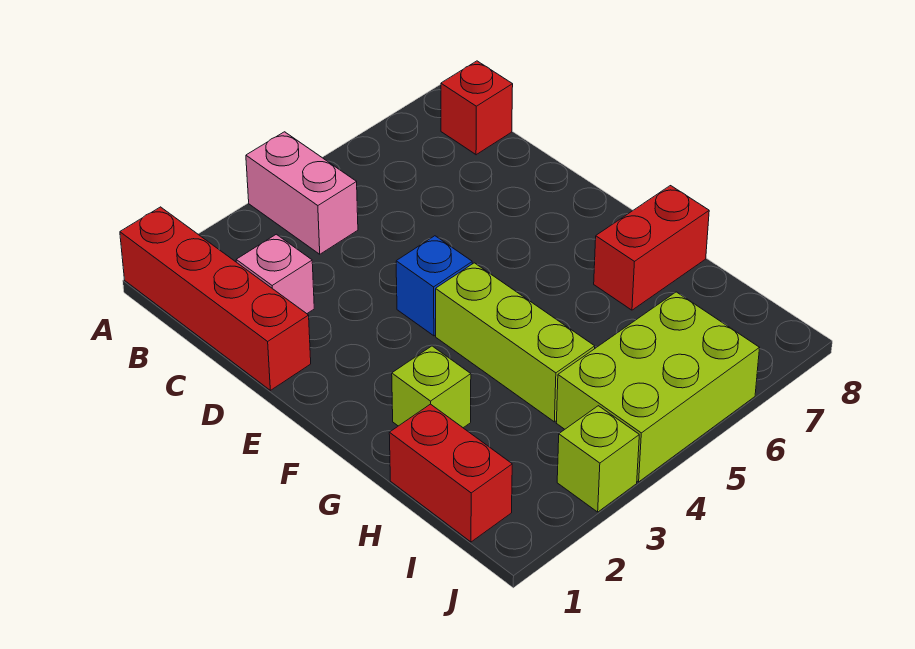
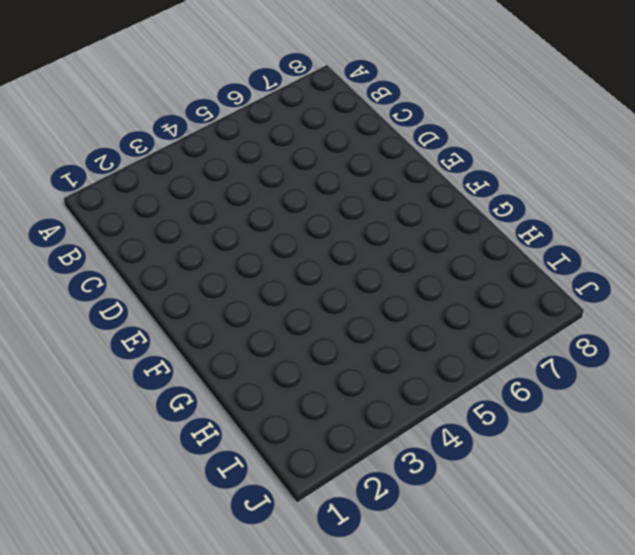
none -> red brick A1:D1 level 1
none -> pink brick A4:B4 level 1

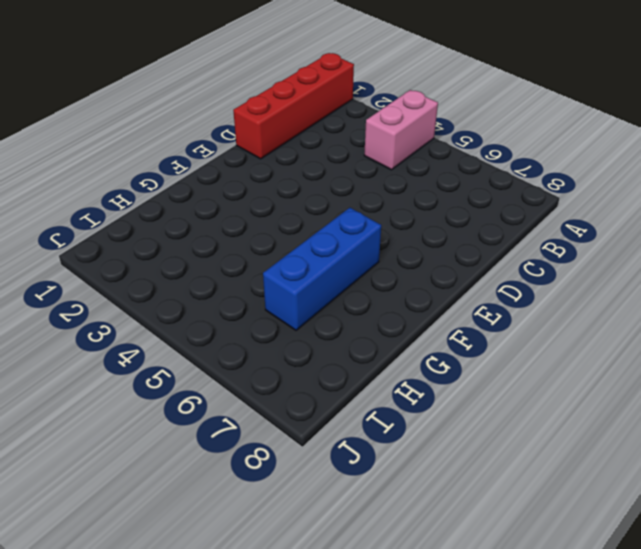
blue brick F6:H6 level 1 -> none
none -> red brick B8 level 1
none -> pink brick C2 level 1

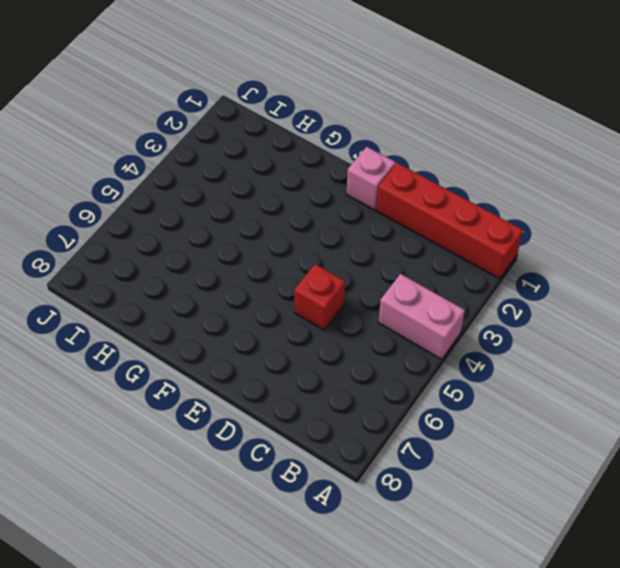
red brick D5 level 1 -> red brick B8 level 1
pink brick E1 level 1 -> pink brick C2 level 1
none -> blue brick E4 level 1
none -> lime brick F4:H4 level 1

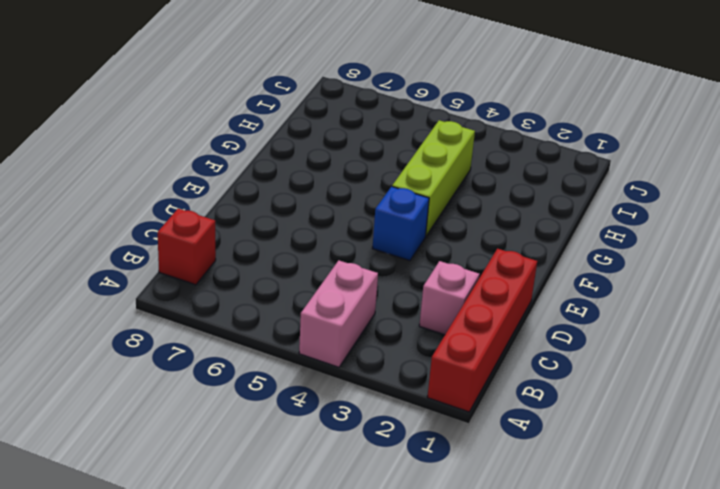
none -> lime brick G2 level 1
none -> red brick G7:G8 level 1

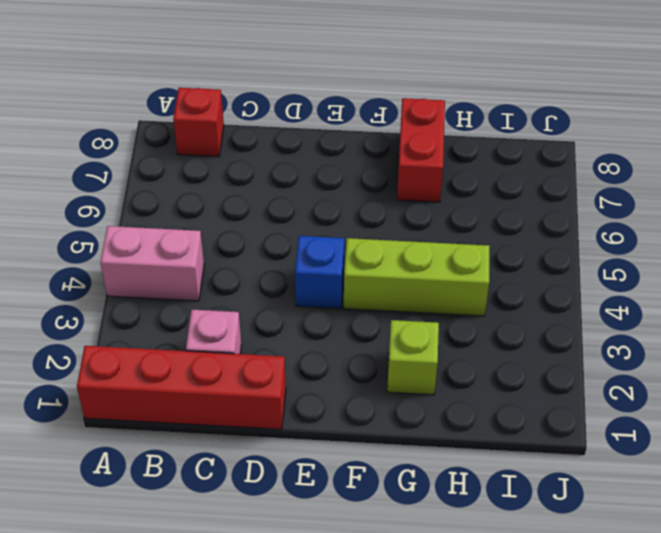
none -> red brick H1:I1 level 1
none -> lime brick I4:J6 level 1

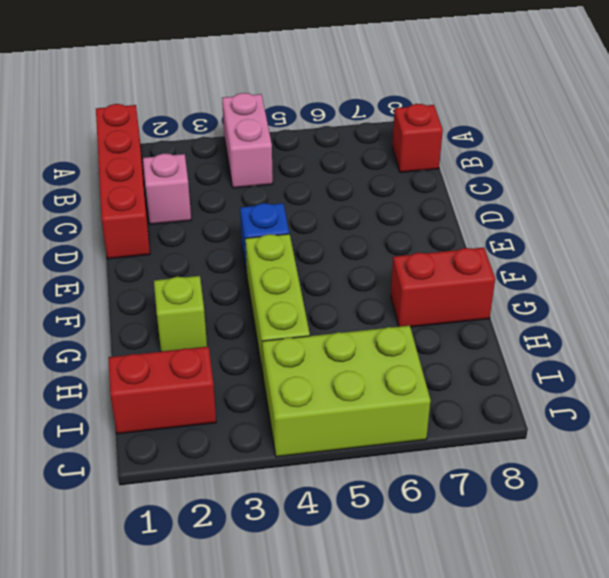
red brick I1:I2 level 1 -> red brick H1:I1 level 1
none -> lime brick J3 level 1

